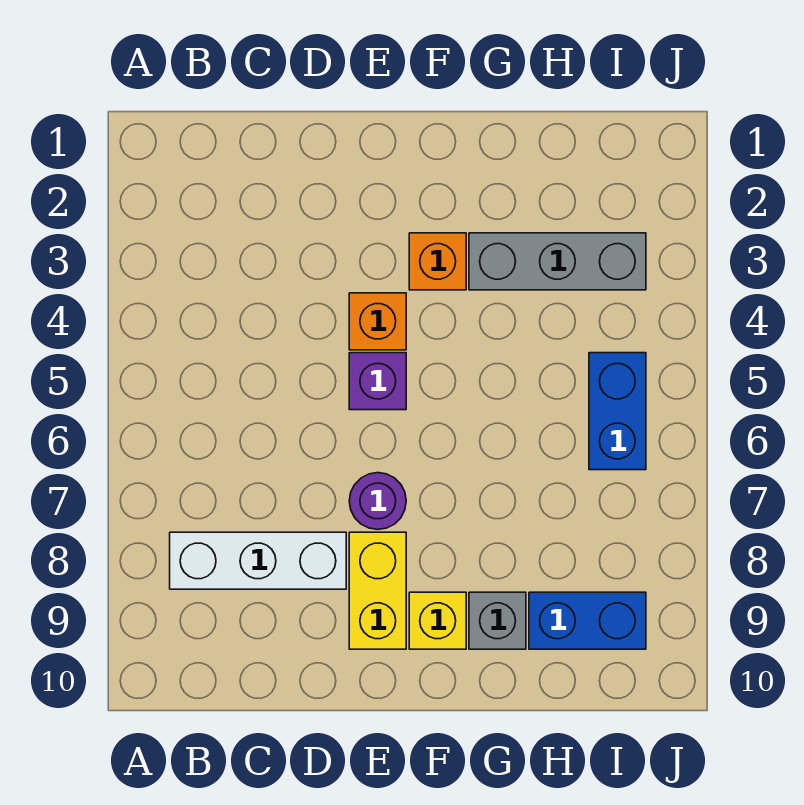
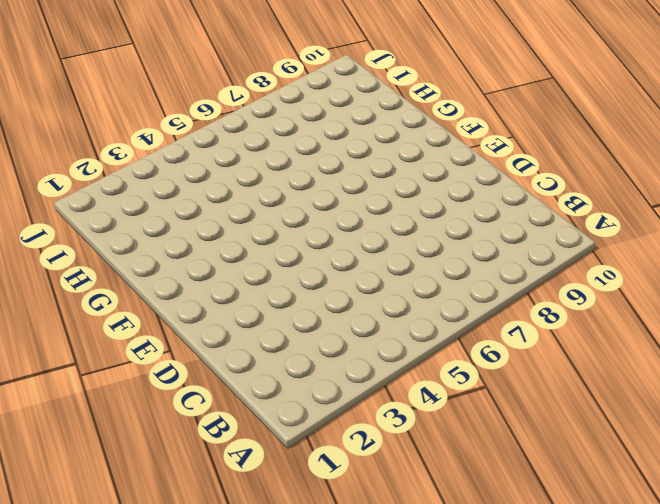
none -> white brick B8:D8 level 1
none -> orange brick E4 level 1

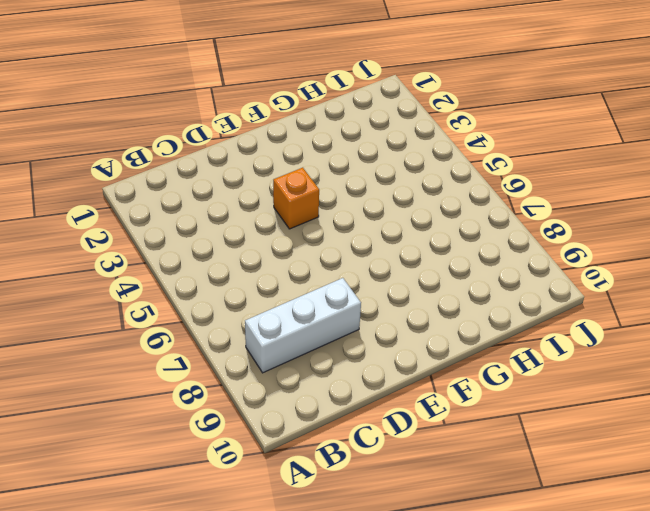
none -> purple brick E5 level 1
none -> purple round brick E7 level 1

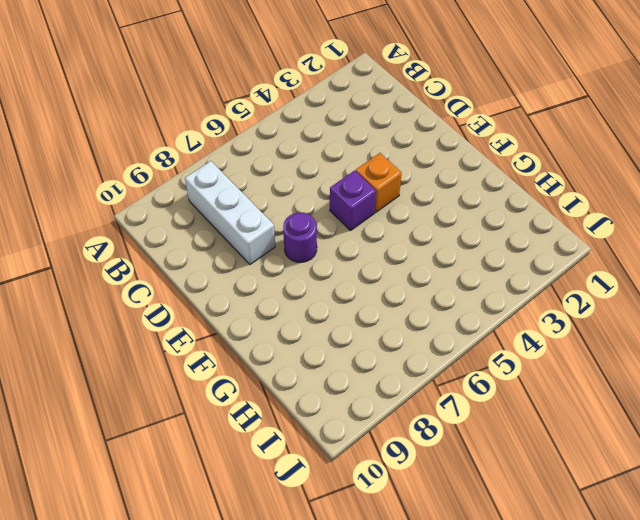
none -> yellow brick E8:E9 level 1
none -> orange brick F3 level 1

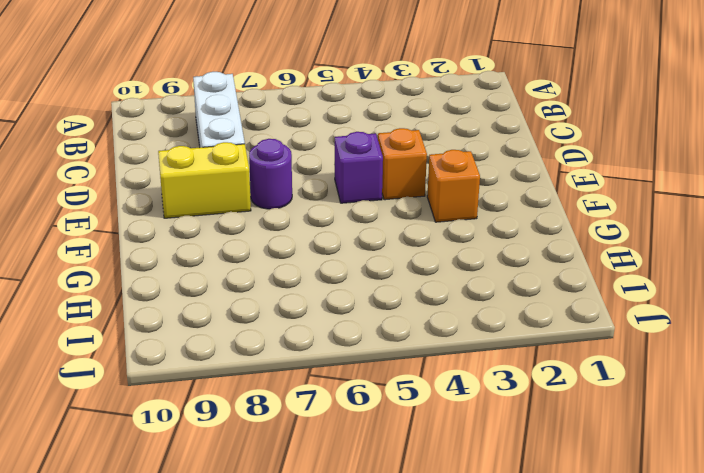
none -> yellow brick F9 level 1
none -> grey brick G3:I3 level 1

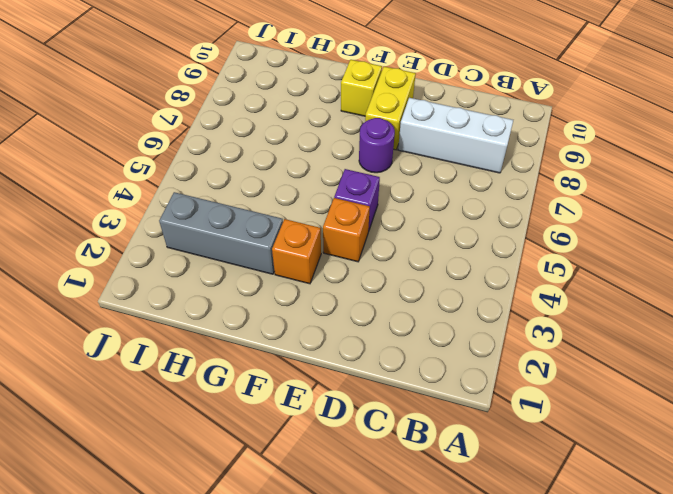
none -> grey brick G9 level 1
none -> blue brick H9:I9 level 1

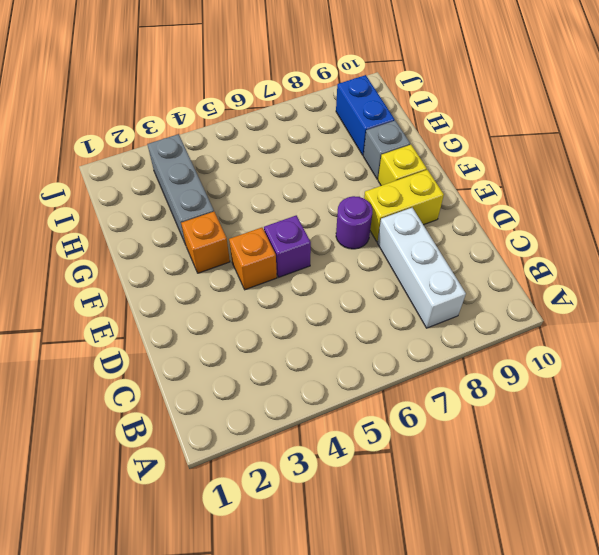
none -> blue brick I5:I6 level 1

